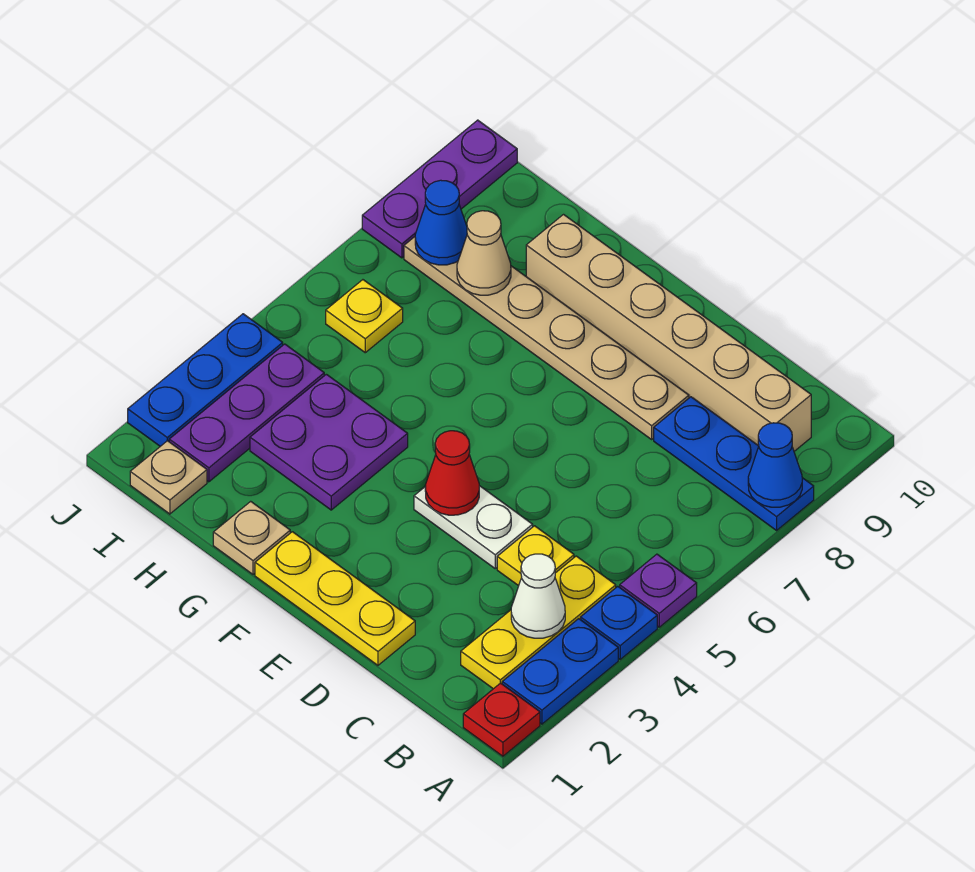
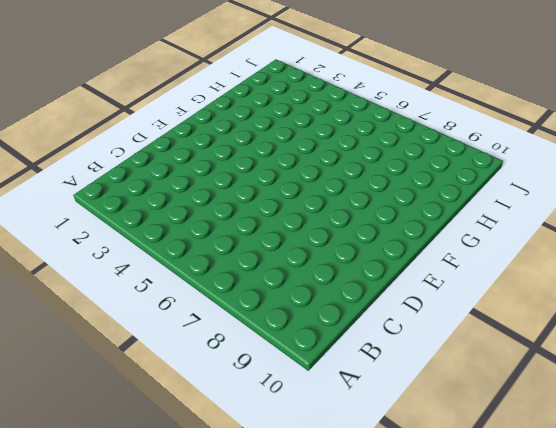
none -> red plate A1 level 1
none -> blue plate A2:A3 level 1
none -> blue plate A4 level 1

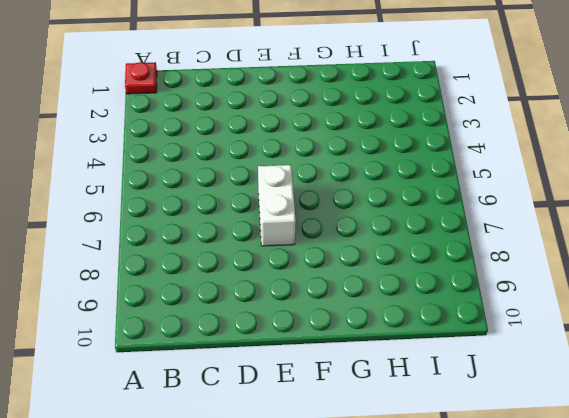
white brick E6:E7 level 1 -> none
none -> blue plate A2:A3 level 1
none -> blue plate A4 level 1
none -> purple plate A5 level 1

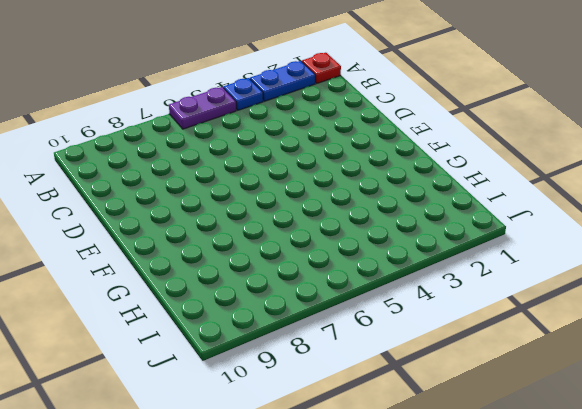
purple plate A5:A6 level 1 -> purple plate A5 level 1
none -> blue plate A8:C8 level 1
none -> yellow plate B2:B4 level 1
none -> tan brick B9:G9 level 1

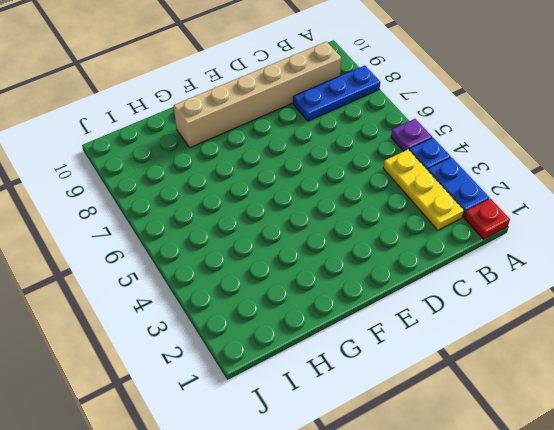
none -> yellow plate C4 level 1
none -> yellow plate D1:F1 level 1
none -> white plate D4:E4 level 1

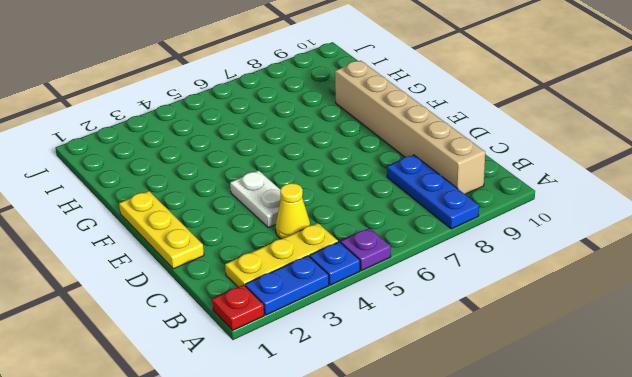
yellow cone C4 level 1 -> yellow plate C4 level 1
none -> tan plate D8:I8 level 1
none -> tan plate G1 level 1
none -> purple plate G3:H4 level 1

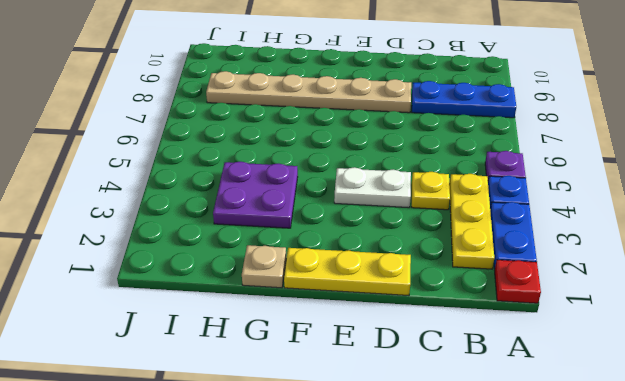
none -> tan brick B9:G9 level 1
none -> tan plate I1 level 1
none -> purple plate I2:I4 level 1

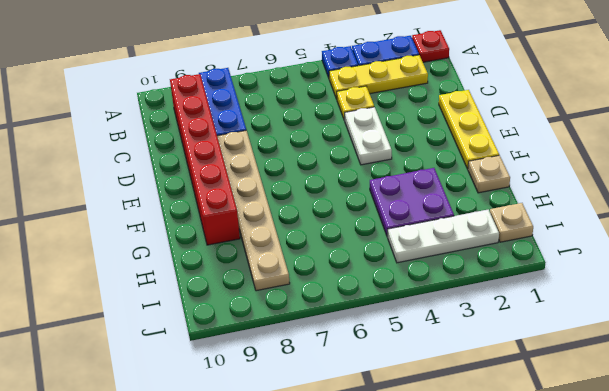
red brick B9:G9 level 1 -> tan brick B9:G9 level 1
white plate I2:I4 level 1 -> purple plate I2:I4 level 1
none -> purple plate A5 level 1
none -> yellow plate I6 level 1
none -> blue plate J2:J4 level 1

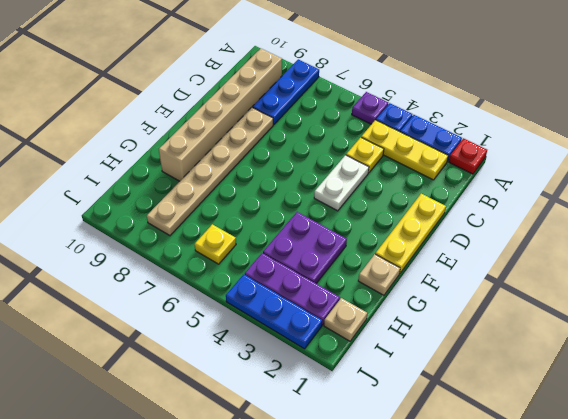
none -> purple plate J8:J10 level 1
none -> blue cone A8 level 2
none -> white cone B3 level 2

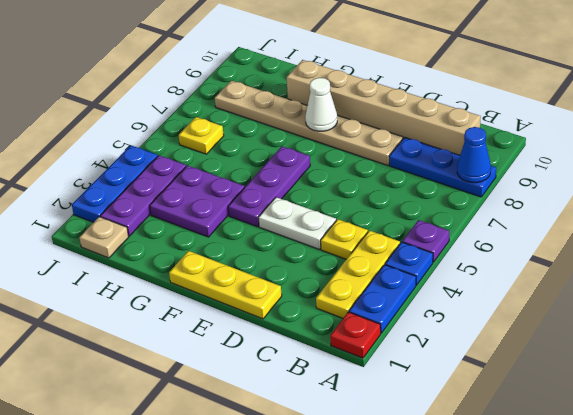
purple plate F4:F6 level 1 -> purple plate J8:J10 level 1
white cone F8 level 2 -> white cone B3 level 2
none -> tan plate G1 level 1
none -> red cone E4 level 2
none -> tan cone H8 level 2

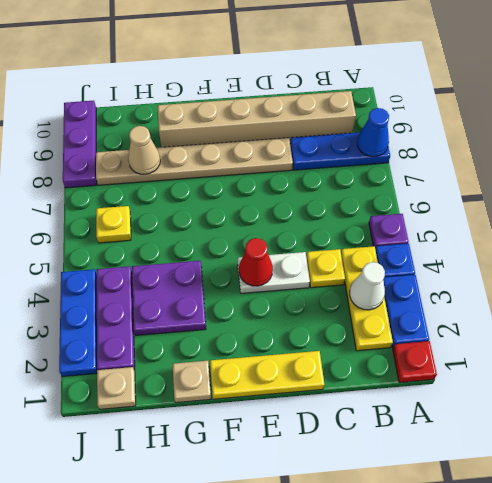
none -> blue cone I8 level 2

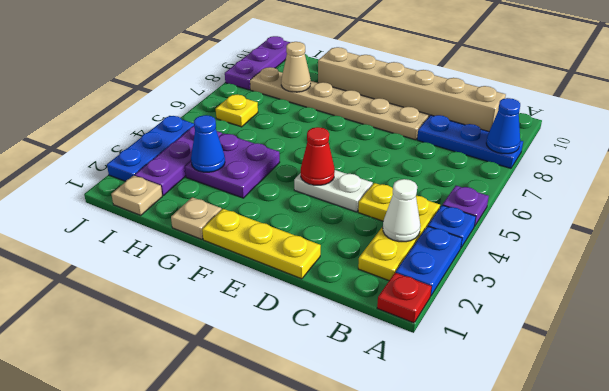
blue cone H3 level 2 -> blue cone I8 level 2

